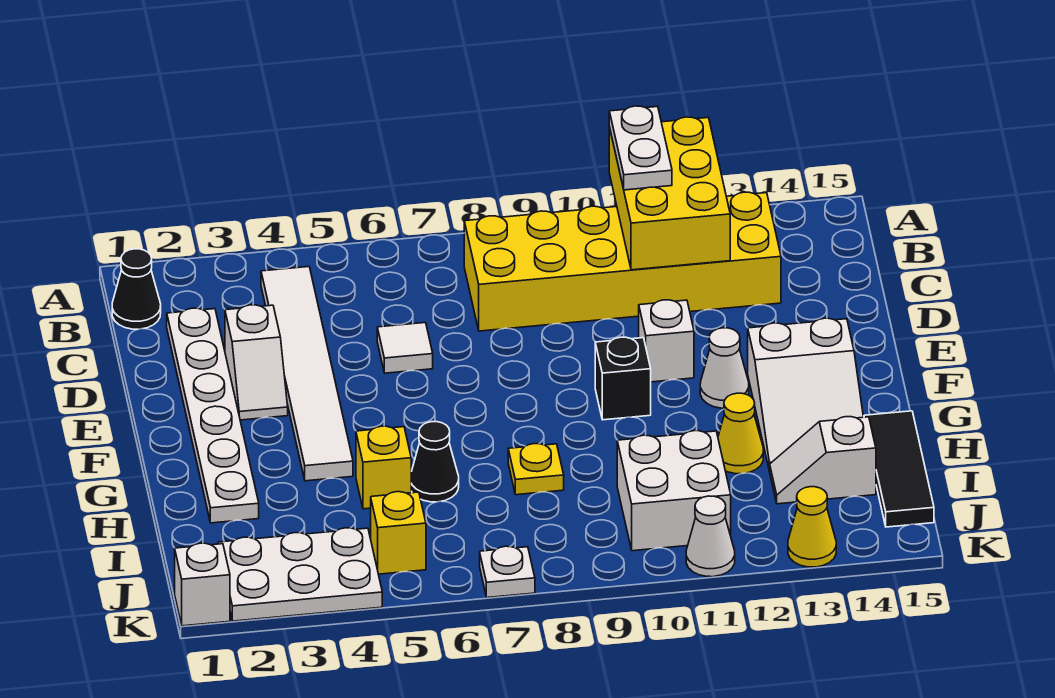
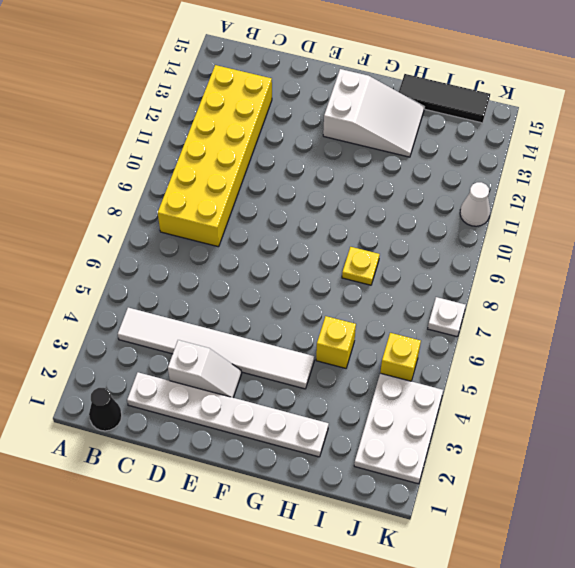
none -> white tile D6 level 1
none -> white brick E11 level 1
none -> black brick F10 level 1

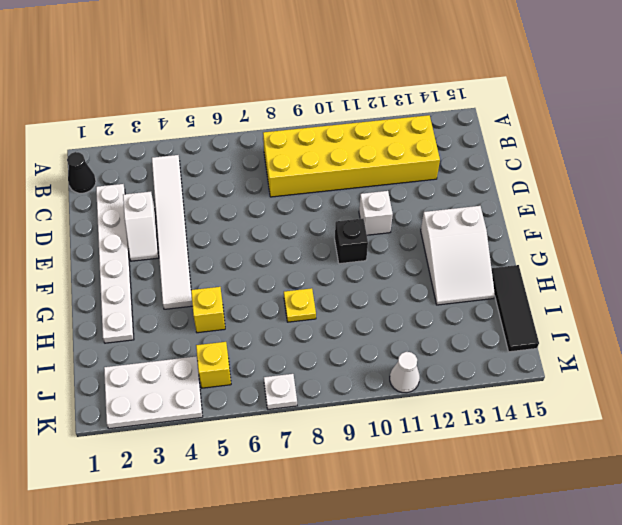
none -> white tile D6 level 1
none -> white cone F12 level 1
none -> black cone H6 level 1

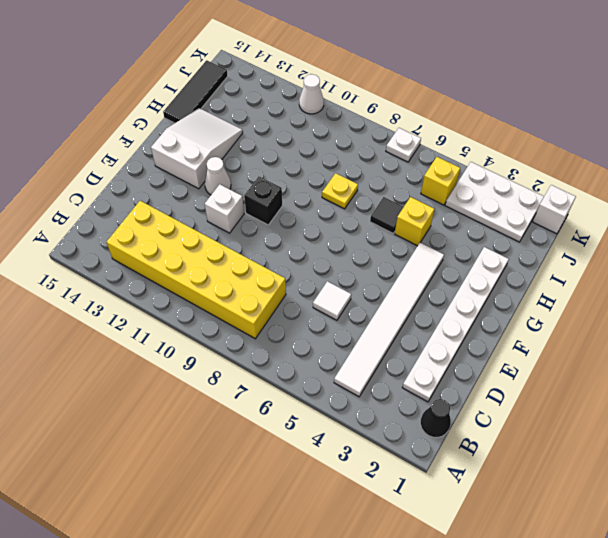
black tile H6 level 1 -> black cone H6 level 1
none -> white slope D3:E3 level 1 top D
none -> yellow cone H12 level 1
none -> white brick I10:J11 level 1

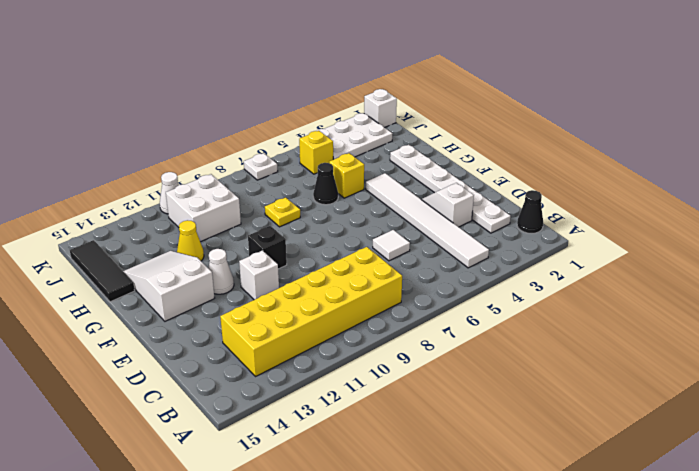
none -> white slope I13:I14 level 1 top 14
none -> yellow cone K13 level 1
none -> yellow brick A11:C12 level 2

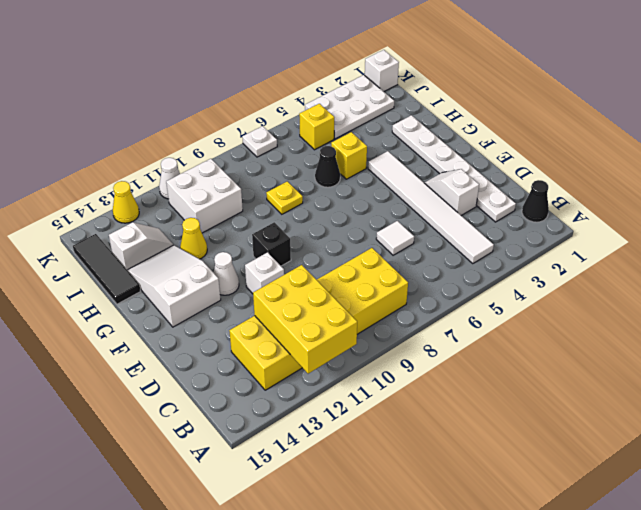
none -> white plate A11:B11 level 3

